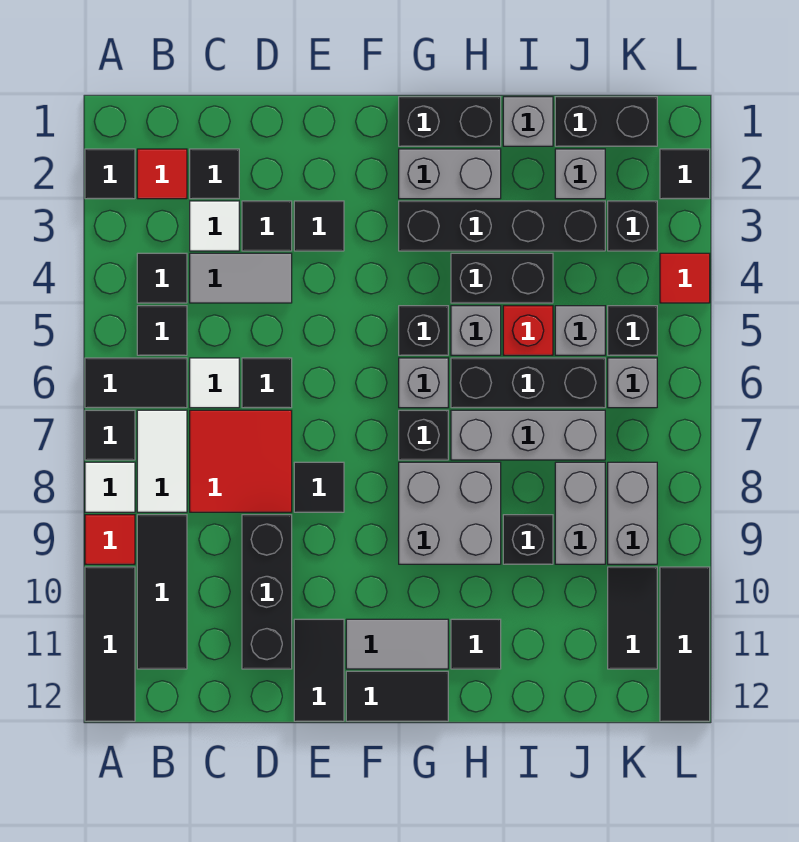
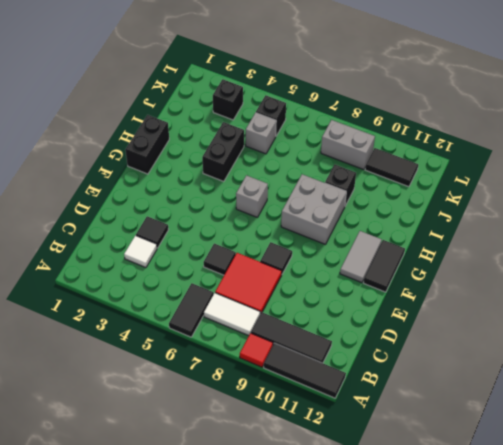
none -> black tile A2 level 1
none -> black tile A7 level 1
none -> white tile A8 level 1
none -> red tile B2 level 1

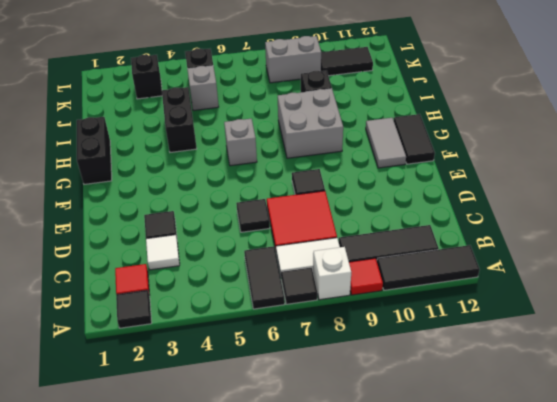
white brick A8 level 1 -> white tile A8 level 1
none -> black tile B4 level 1
none -> black tile B5 level 1
none -> black tile C2 level 1
none -> grey tile C4:D4 level 1

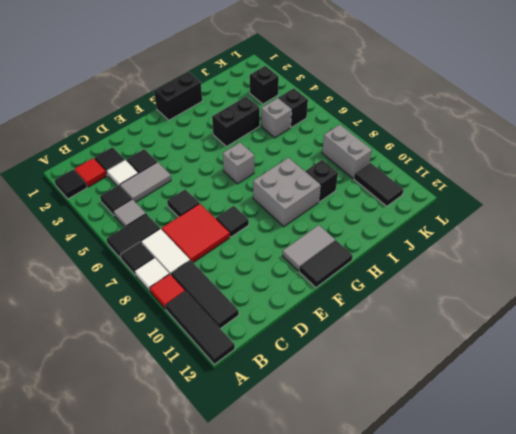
grey tile B5 level 1 -> black tile B5 level 1
none -> white tile C6 level 1
none -> black brick D9:D11 level 1
none -> black tile E3 level 1
none -> black tile E11:E12 level 1

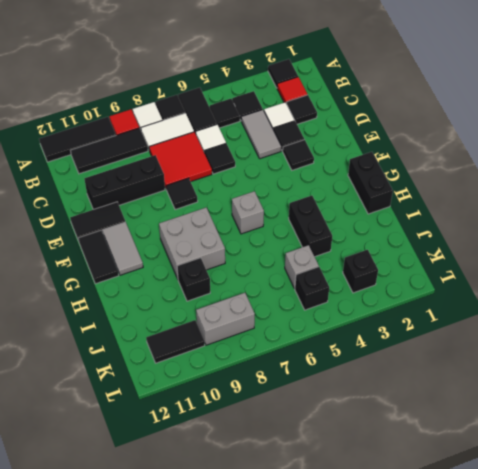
none -> grey brick G2:H2 level 1
none -> black brick G3:J3 level 1
none -> black brick G5 level 1
none -> black brick G7 level 1

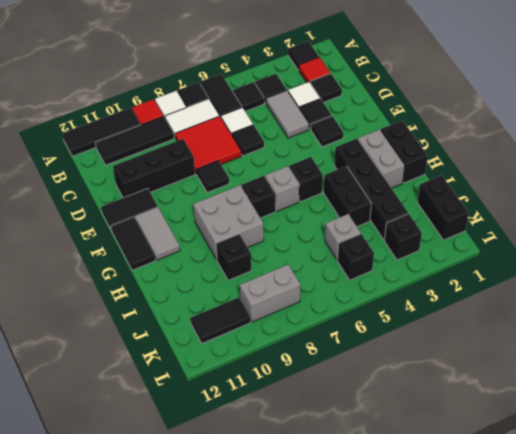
none -> grey brick H5 level 1
none -> black brick H6:J6 level 1
none -> grey brick H7:J7 level 1
none -> black tile H11 level 1

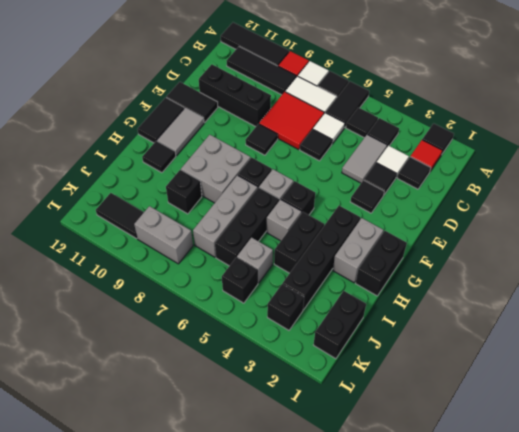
none -> grey brick I1 level 1
none -> red brick I5 level 1
none -> grey brick J2 level 1
none -> grey brick J8:J9 level 1

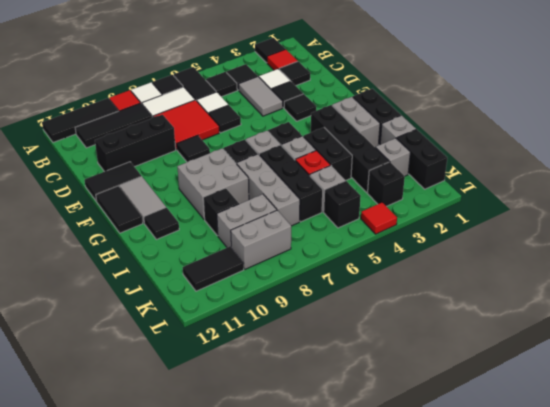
none -> grey brick K6 level 1
none -> black tile L2 level 1
none -> black tile L10:L12 level 1

